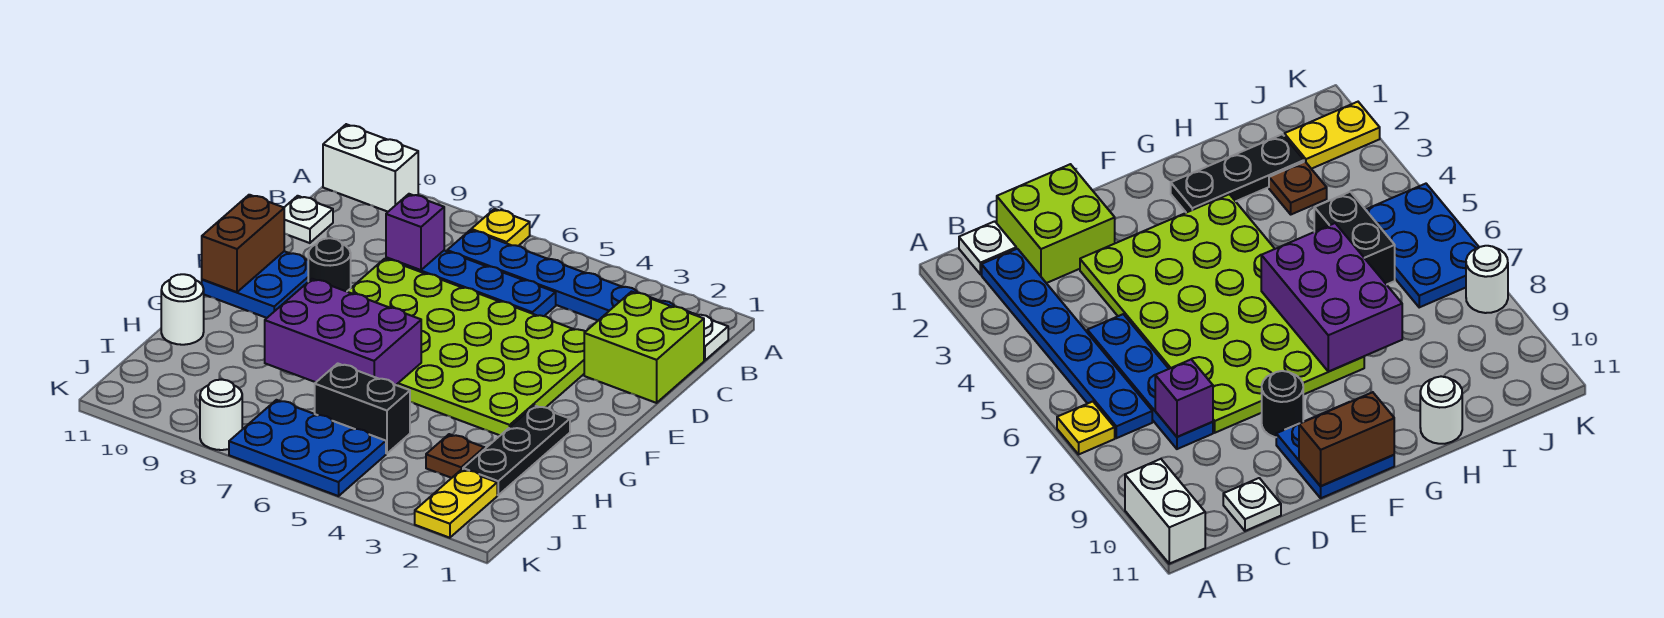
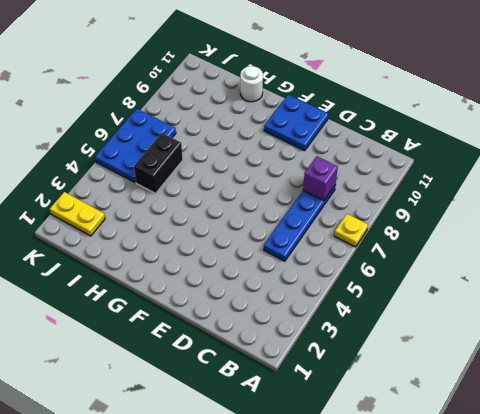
none -> white brick A10:A11 level 1
none -> white plate B1 level 1
none -> blue plate B2:B7 level 1

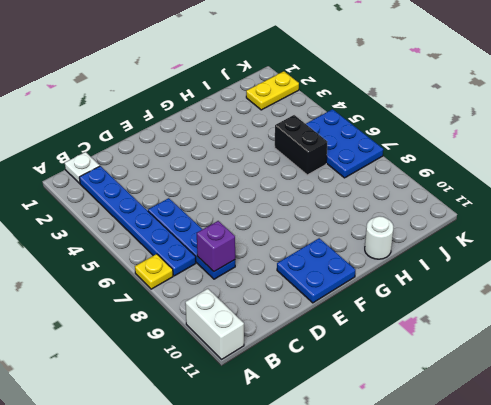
none -> lime brick C1:D2 level 1
none -> white plate C11 level 1
none -> lime plate D3:G8 level 1

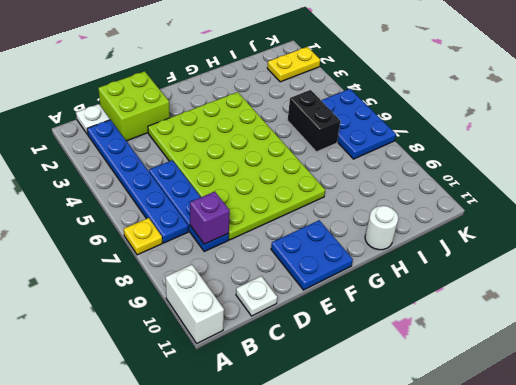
none -> black round brick E9 level 1
none -> black plate G2:I2 level 1
none -> brown plate I3 level 1

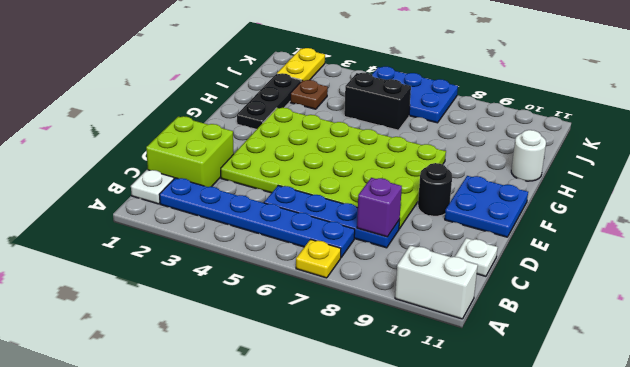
none -> white round brick K8 level 1
none -> brown brick E11:F11 level 2
none -> purple brick G6:H8 level 2

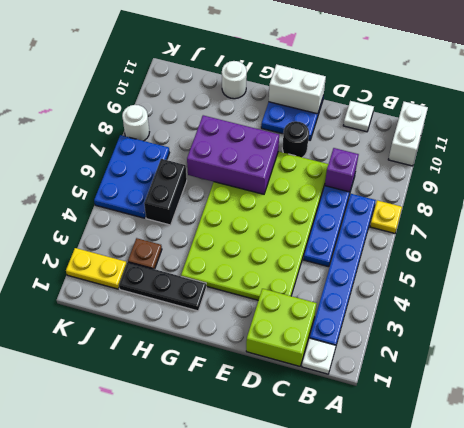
white brick E11:F11 level 2 -> brown brick E11:F11 level 2
purple brick F7:H8 level 2 -> purple brick G6:H8 level 2

